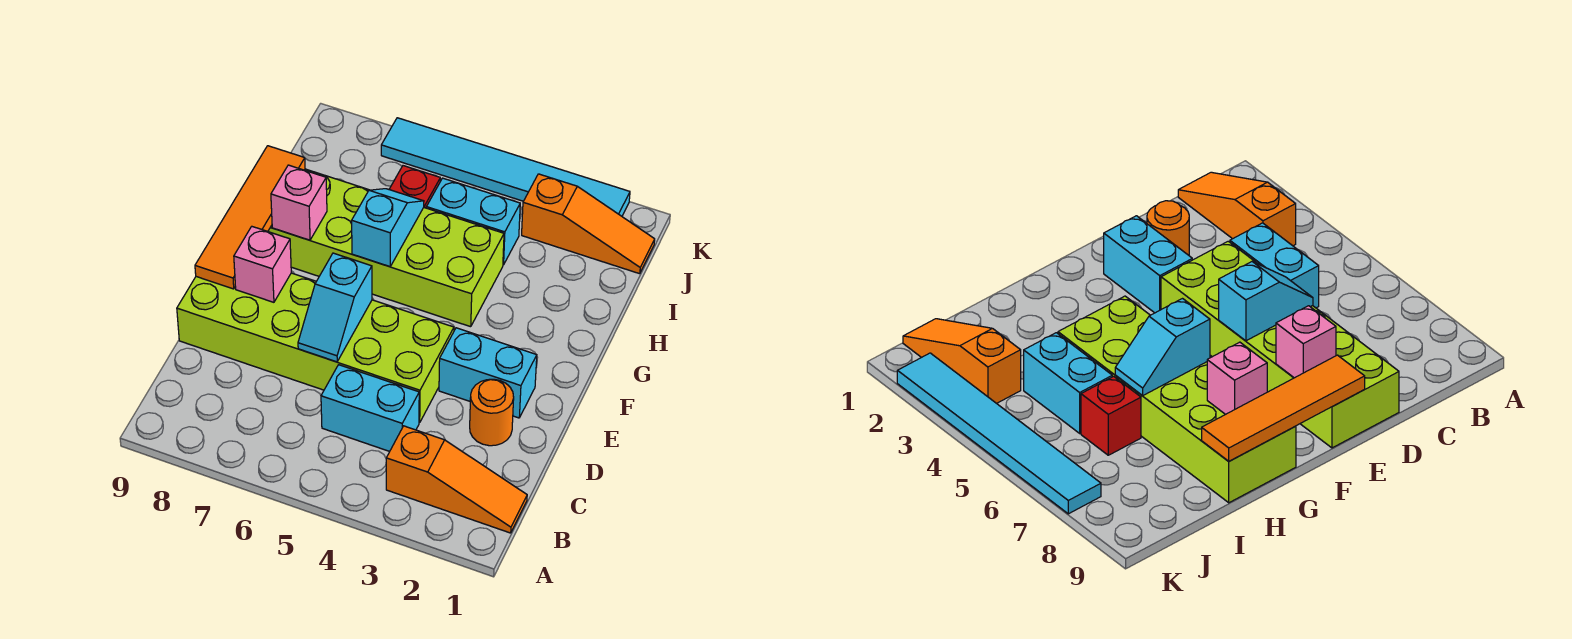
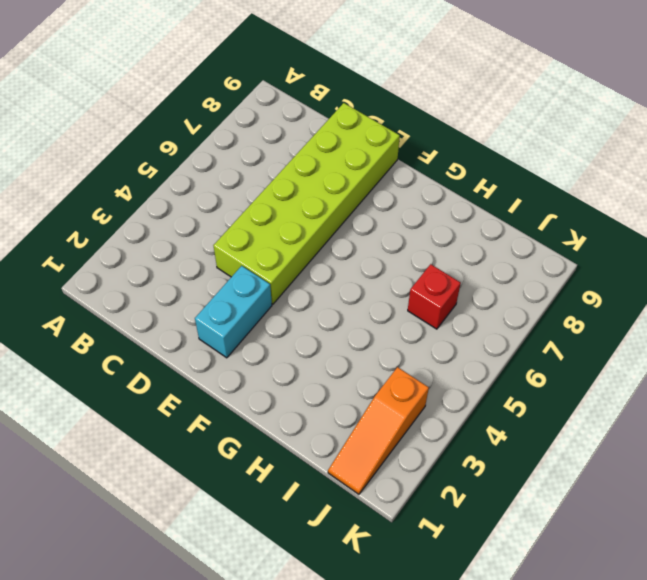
none -> orange slope B1:B3 level 1 top 3
none -> cyan brick C4:C5 level 1
none -> orange round brick D2 level 1

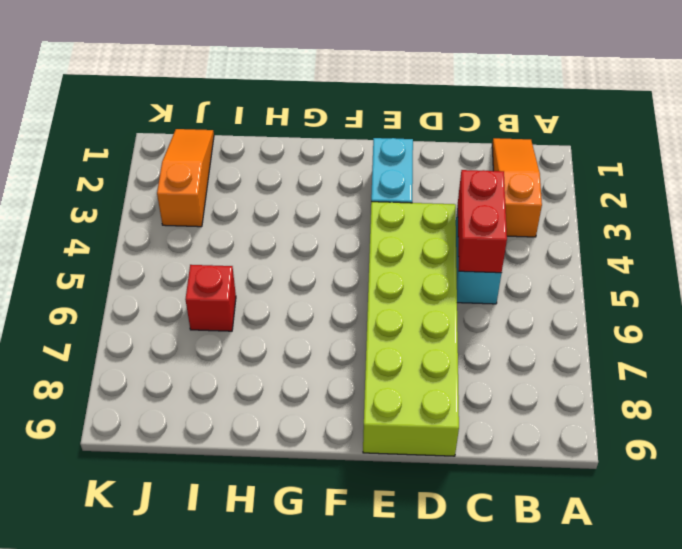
red brick C4:C5 level 2 -> none
none -> orange round brick D2 level 1
none -> lime brick G4:H9 level 1
none -> cyan brick I4:I5 level 1

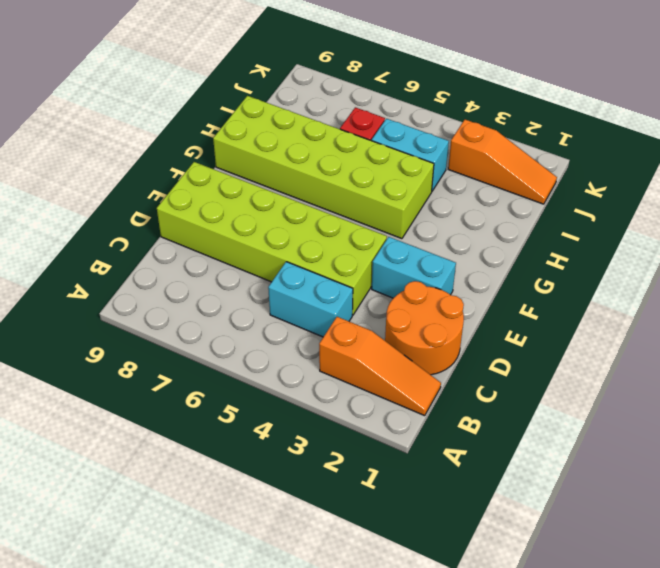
orange round brick C1:D2 level 1 -> orange round brick D2 level 1
none -> cyan tile K2:K7 level 1
none -> cyan slope D6:E6 level 2 top E
none -> pink brick E8 level 2

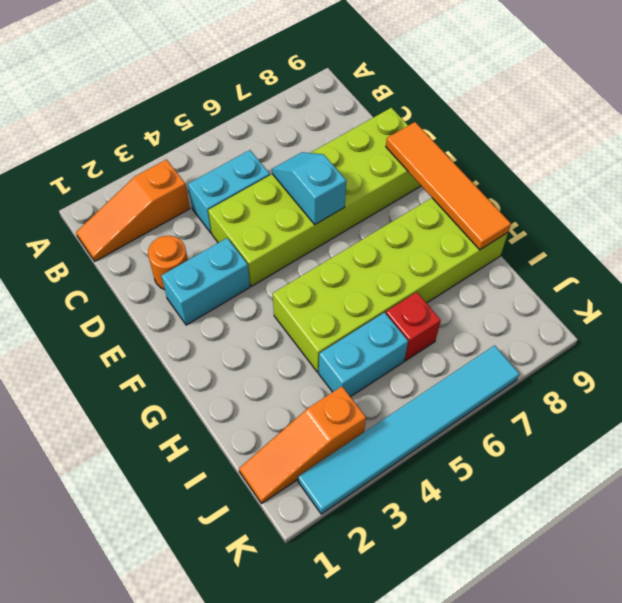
none -> pink brick E8 level 2
none -> cyan slope G6:H6 level 2 top G
none -> pink brick G8 level 2

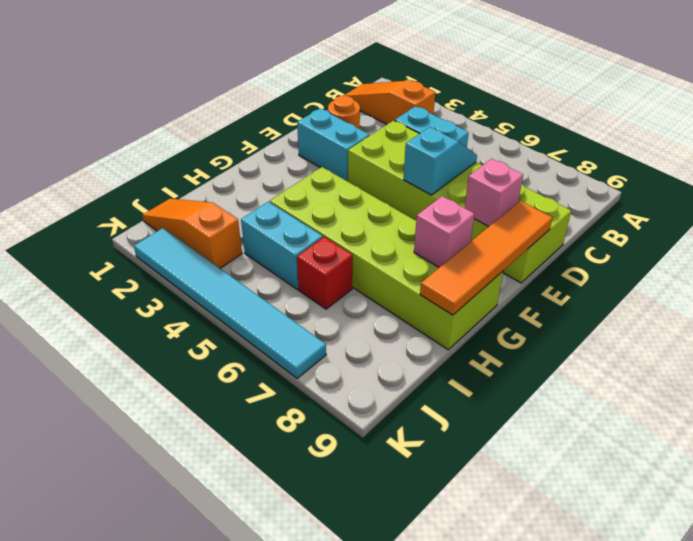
none -> cyan slope G6:H6 level 2 top G

